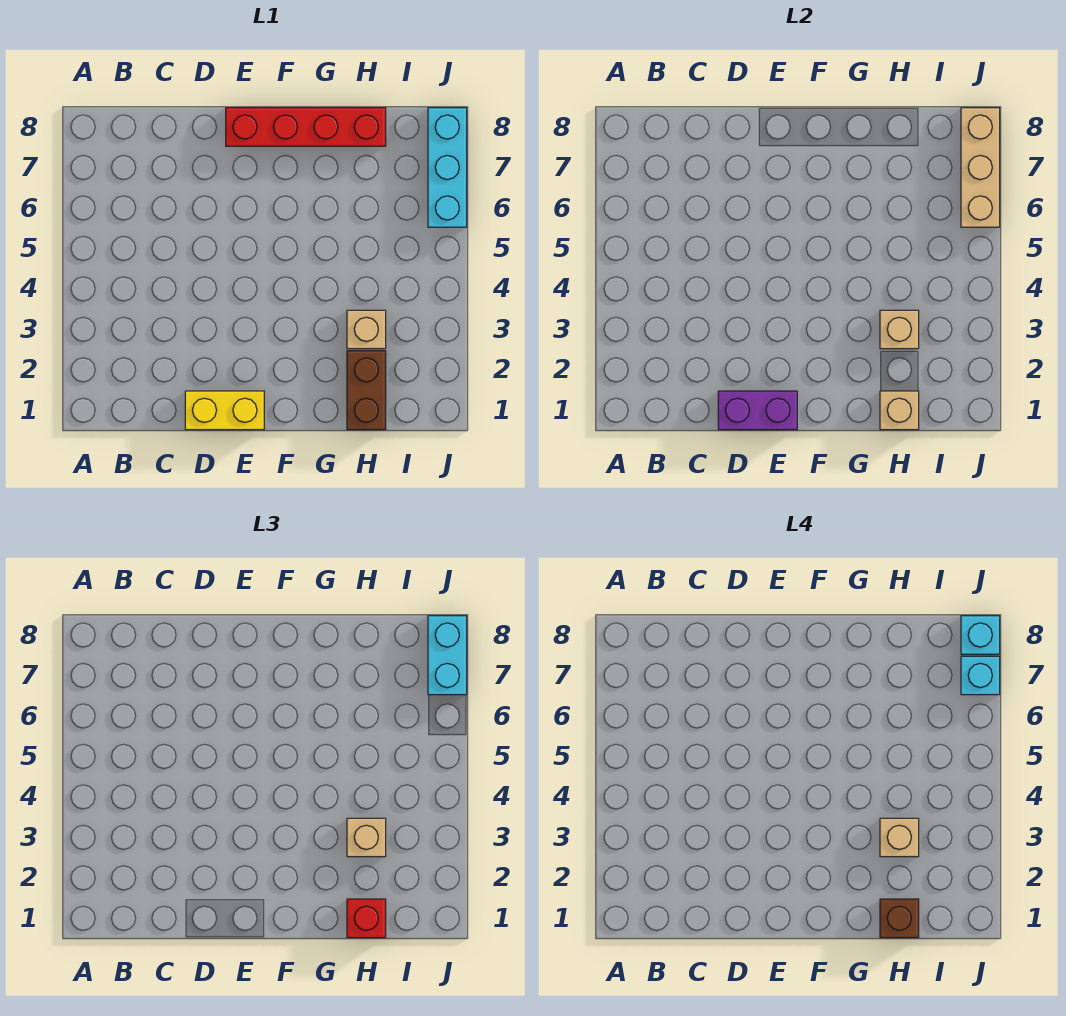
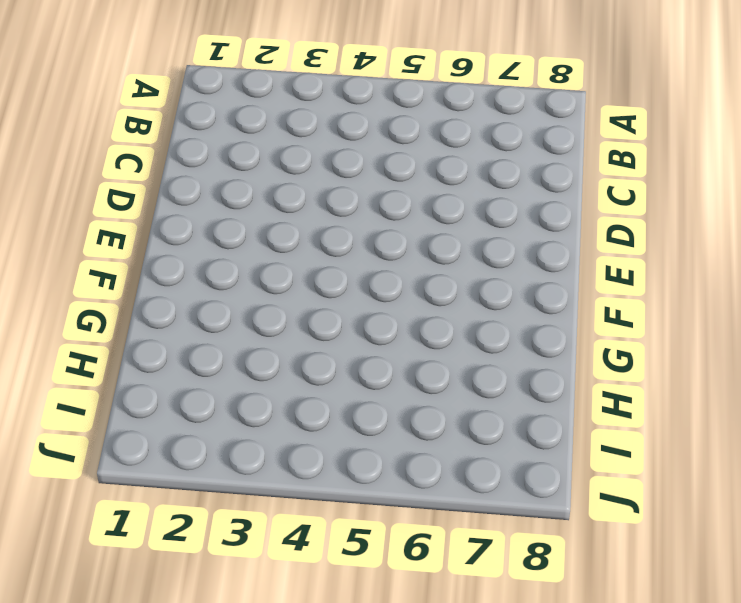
none -> yellow brick D1:E1 level 1
none -> red brick E8:H8 level 1
none -> brown brick H1:H2 level 1

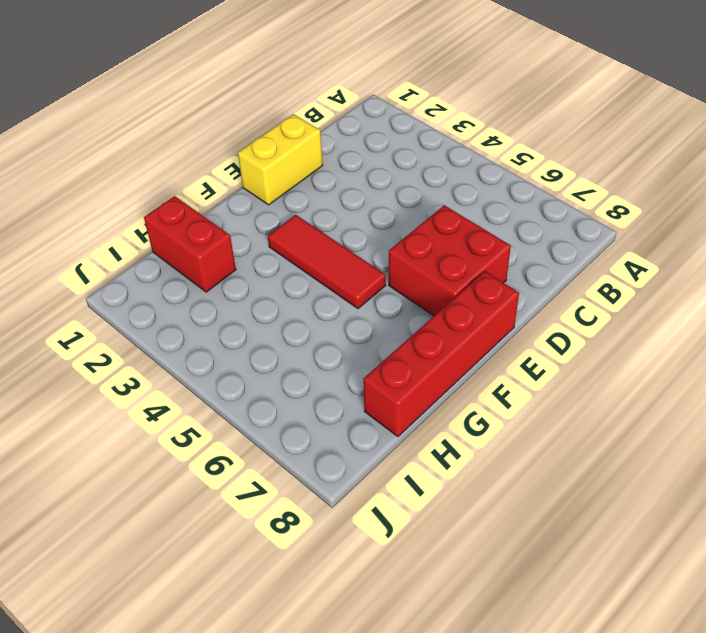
red brick D6:E7 level 1 -> none
red tile F3:F5 level 1 -> none
red brick H1:H2 level 1 -> brown brick H1:H2 level 1
none -> tan brick H3 level 1
none -> cyan brick J6:J8 level 1
none -> purple brick D1:E1 level 2

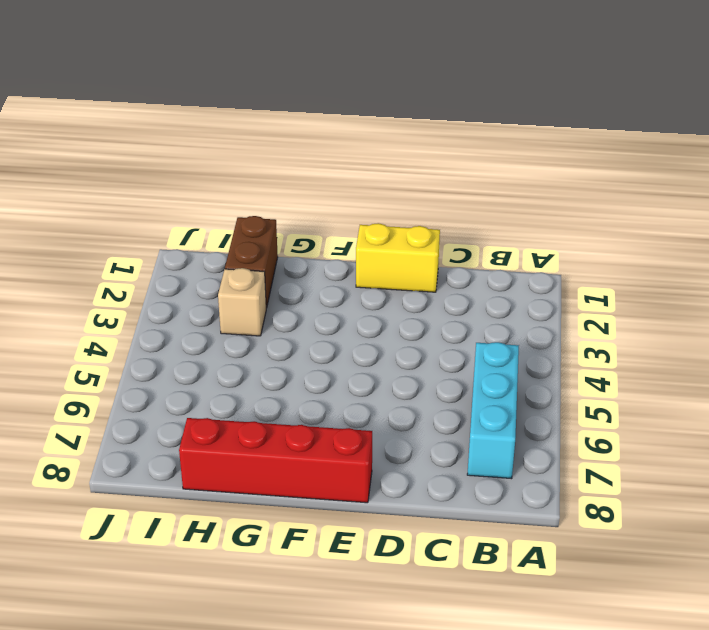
cyan brick B5:B7 level 1 -> cyan brick J6:J8 level 1
none -> purple brick D1:E1 level 2
none -> tan brick H1 level 2
none -> tan brick H3 level 2

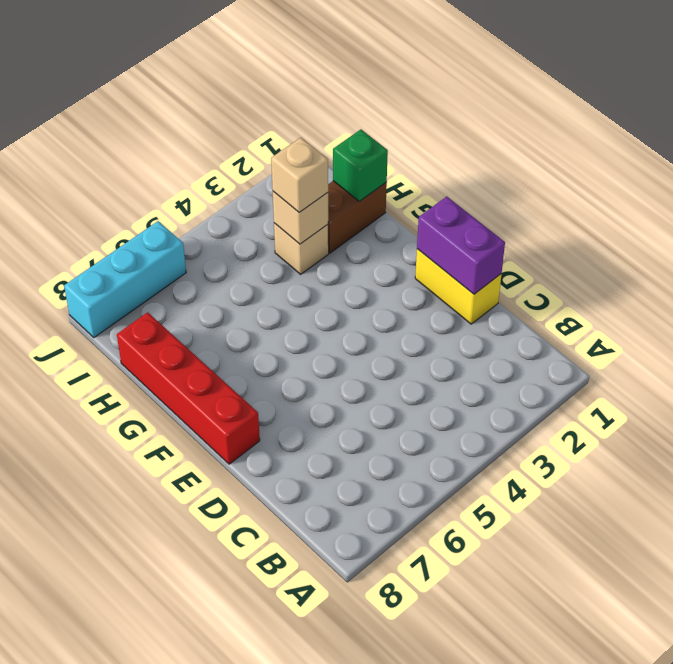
green brick H1 level 2 -> tan brick H1 level 2
none -> tan brick J6:J8 level 2
none -> red brick H1 level 3
none -> cyan brick J7:J8 level 3

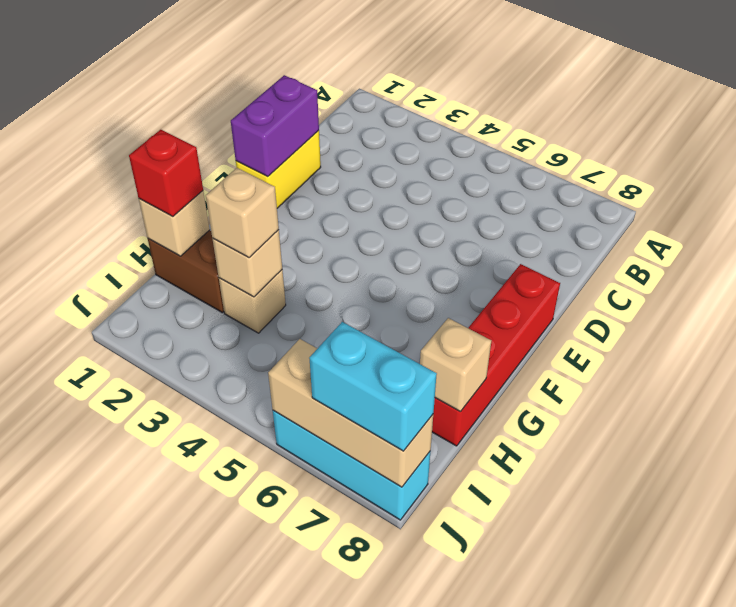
tan brick H8 level 2 -> tan brick H3 level 4
none -> brown brick H1 level 4
none -> cyan brick J7 level 4
none -> cyan brick J8 level 4

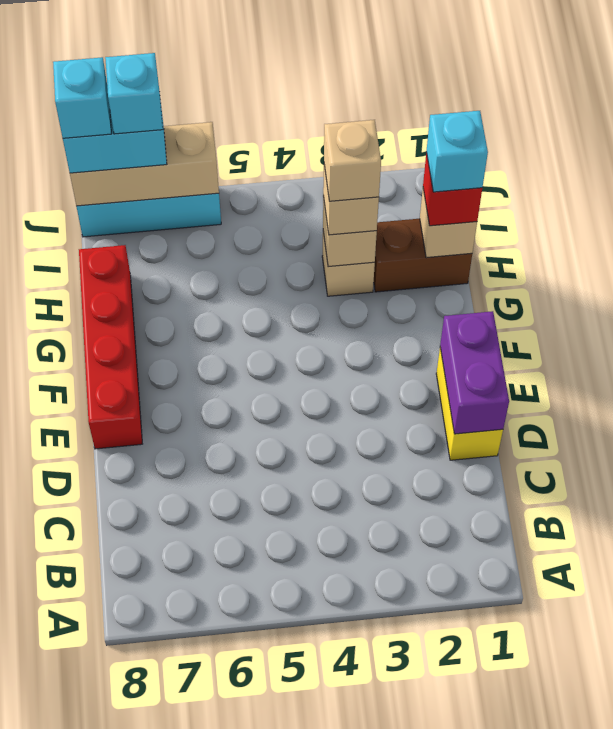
cyan brick H1 level 4 -> brown brick H1 level 4

